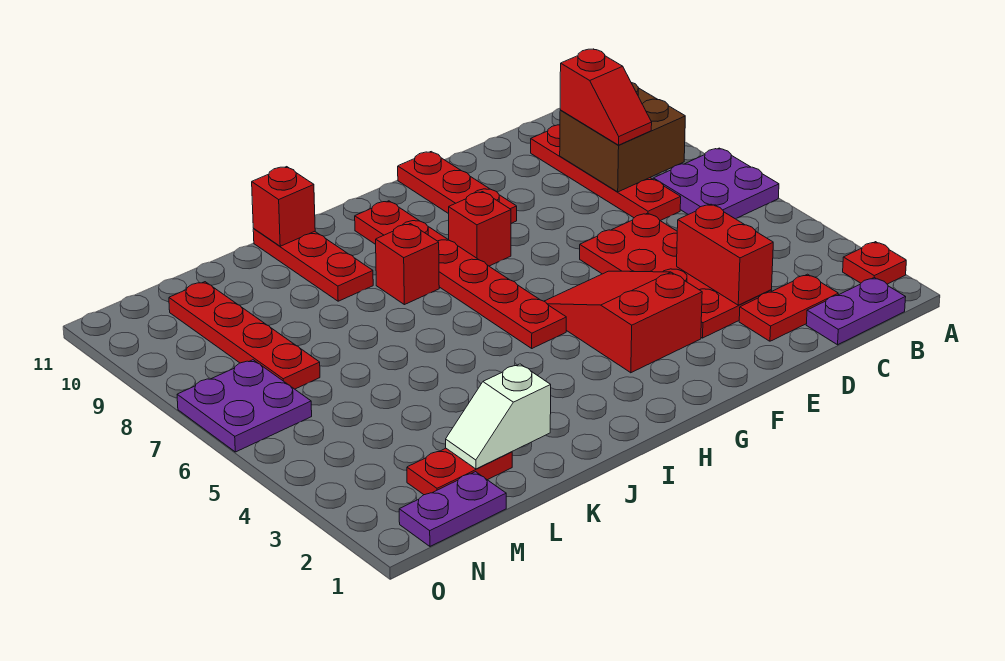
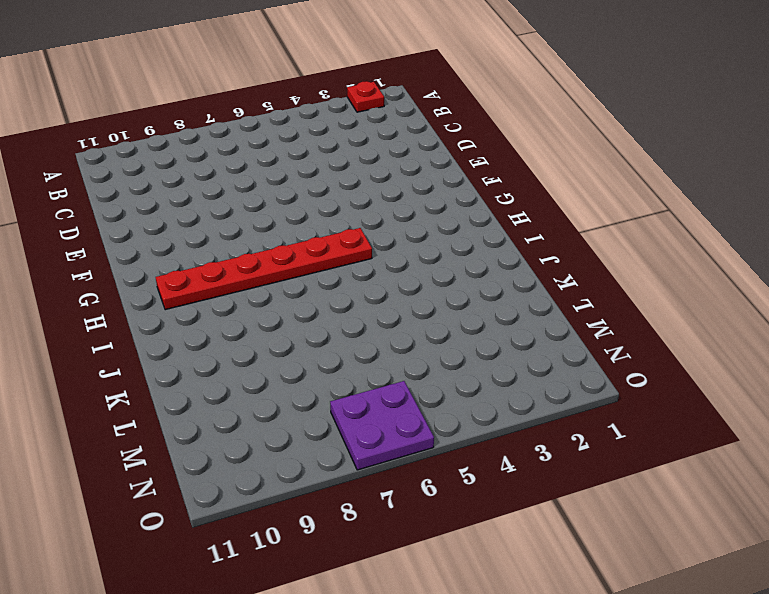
none -> purple plate A6:B7 level 1
none -> purple plate B1:C1 level 1
none -> red plate C2:D2 level 1

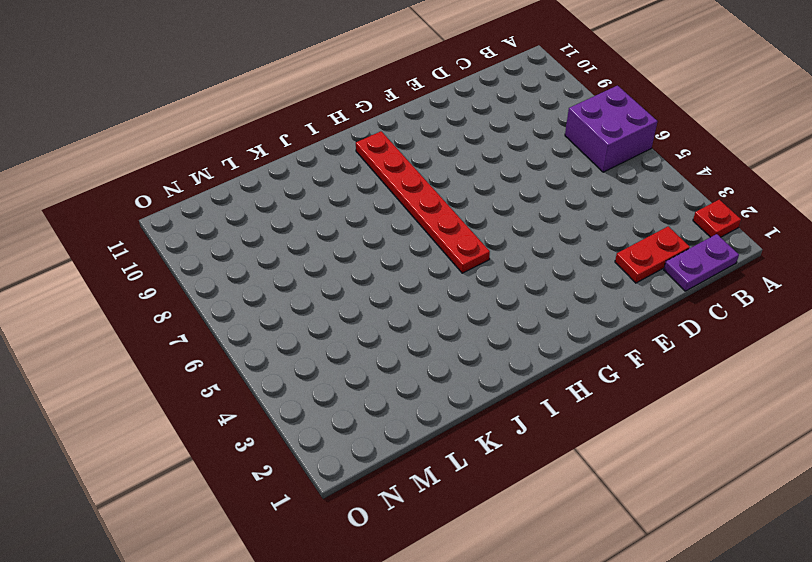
purple brick A6:B7 level 1 -> purple plate A6:B7 level 1
none -> red plate C7:C10 level 1
none -> red plate D3:E6 level 1
none -> red slope F3:G5 level 1 top 3

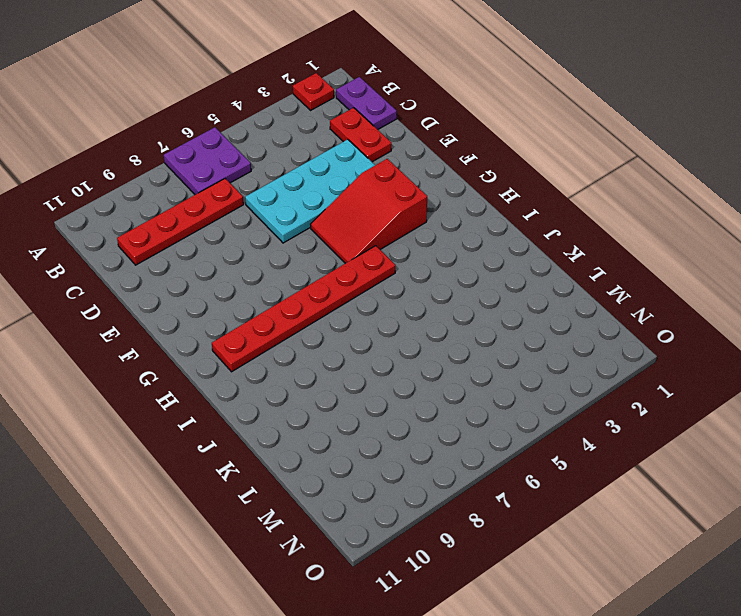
cyan plate D3:E6 level 1 -> red plate D3:E6 level 1
none -> red plate F9:F11 level 1
none -> red brick G8 level 1
none -> red brick I8 level 1

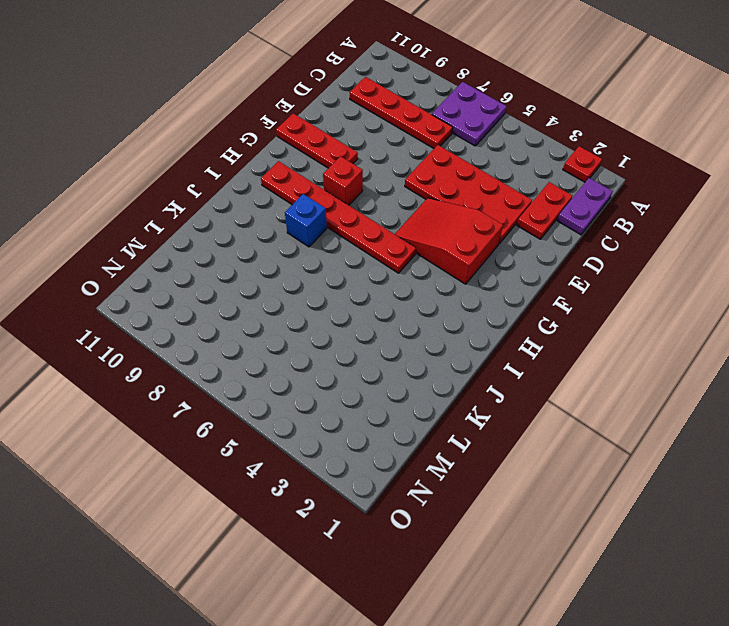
blue brick I8 level 1 -> red brick I8 level 1
none -> red plate J9:J11 level 1
none -> red plate L2:M2 level 1
none -> purple plate M1:N1 level 1

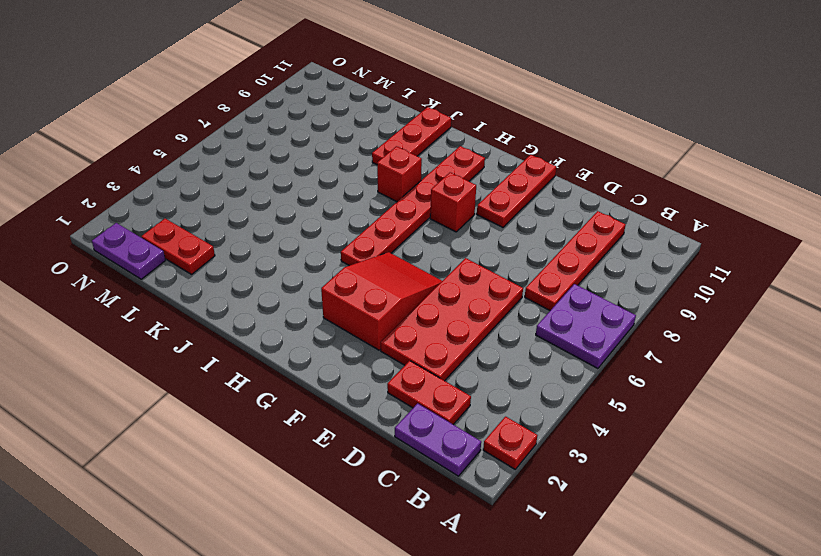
none -> red plate M7:M10 level 1
none -> purple plate N6:O7 level 1
none -> brown brick B8:C9 level 2

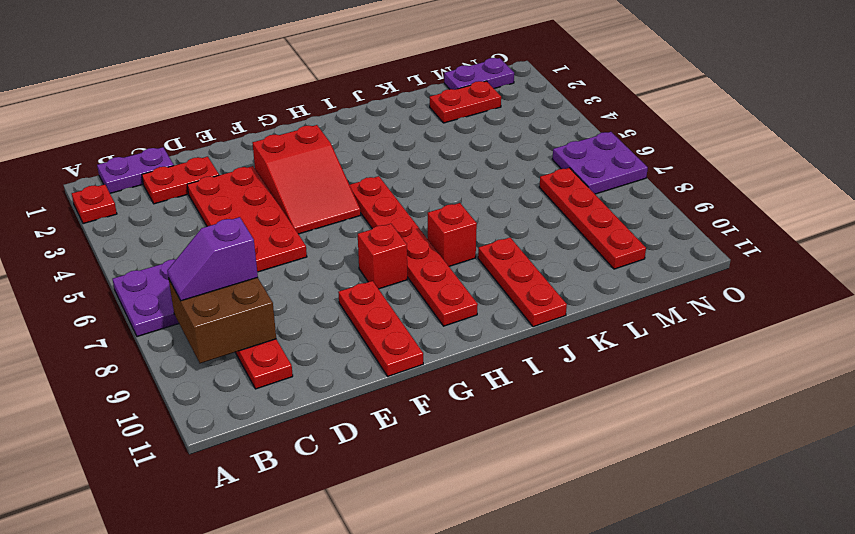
purple slope B8:C8 level 3 top C -> red slope C8:C9 level 3 top 9
none -> red brick D3:D4 level 2
none -> red brick J11 level 2
none -> white slope K2:L2 level 2 top K

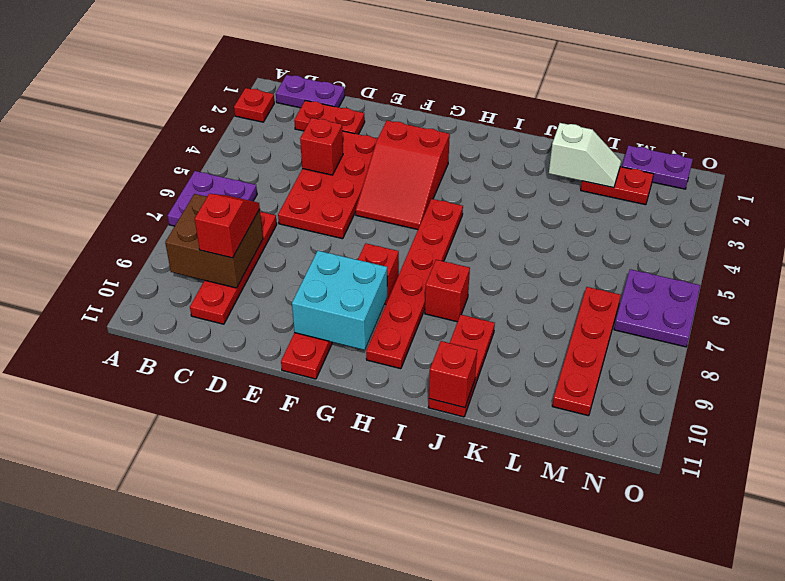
red brick D4 level 2 -> red brick D3:D4 level 2
cyan brick F9:G10 level 2 -> none

